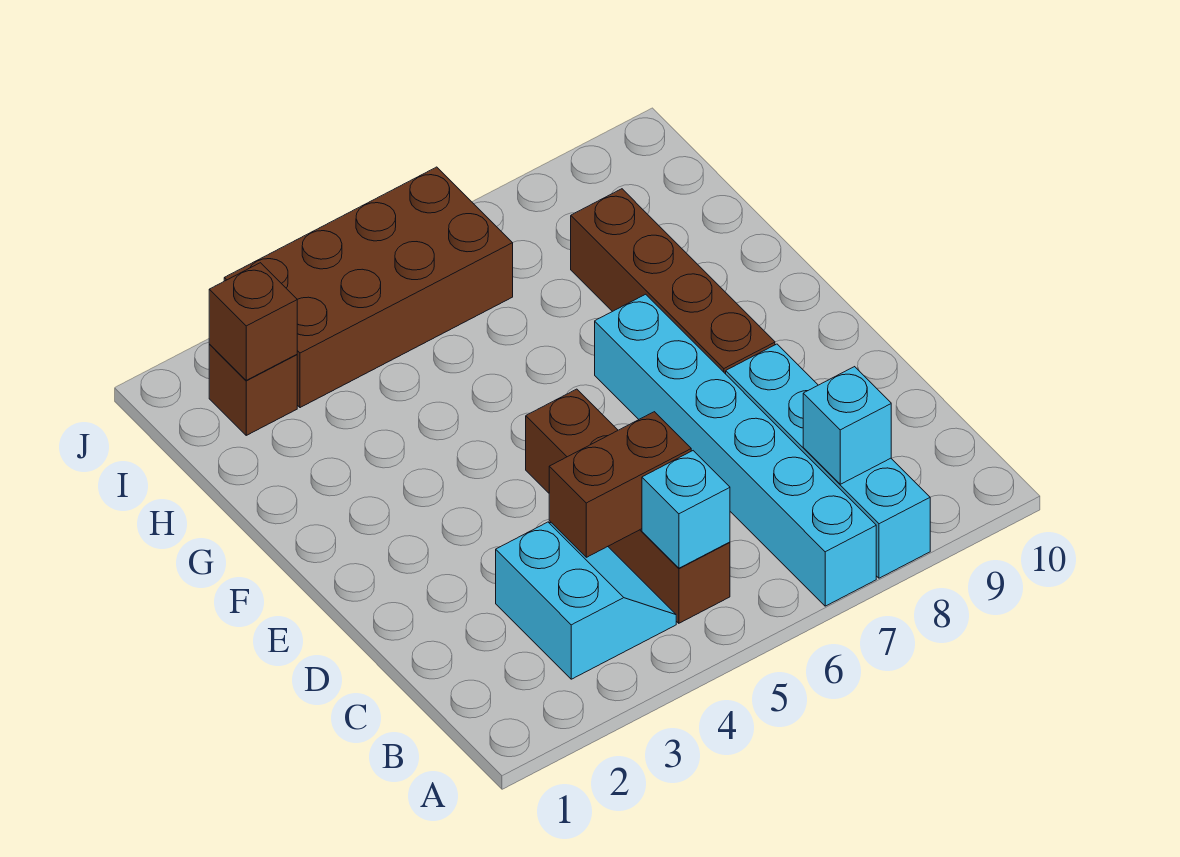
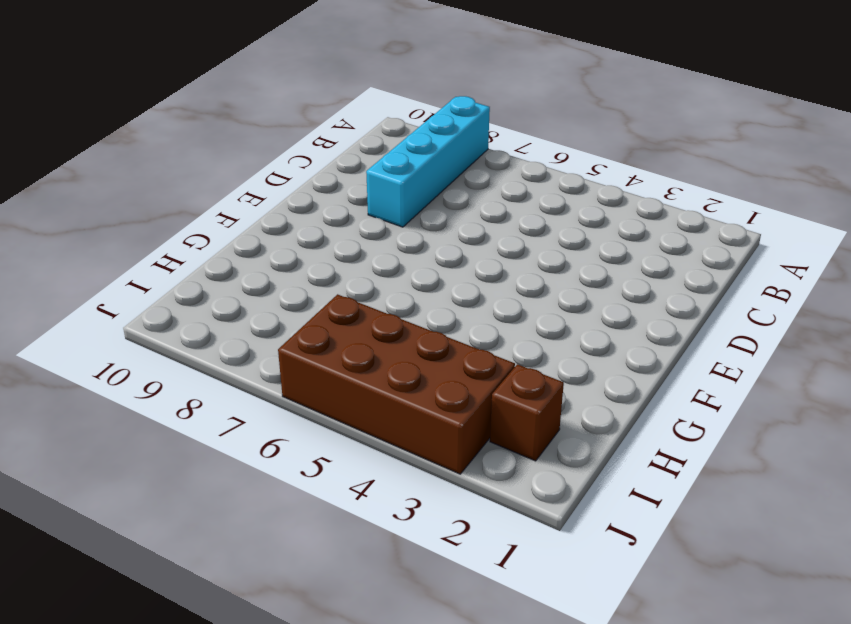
none -> cyan brick A7:F7 level 1
none -> cyan slope B3:C4 level 1 top 3

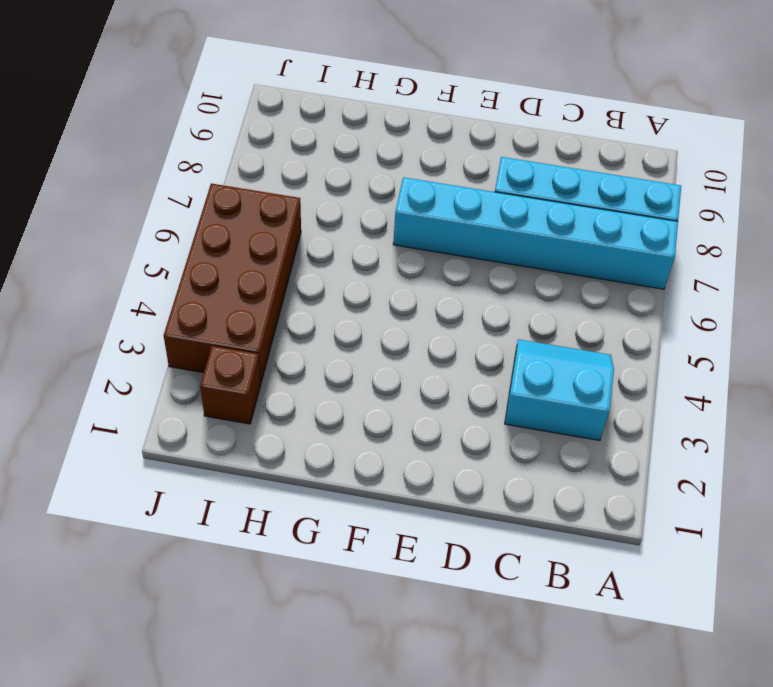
none -> brown brick B5:E5 level 1
none -> brown brick E8:H8 level 1

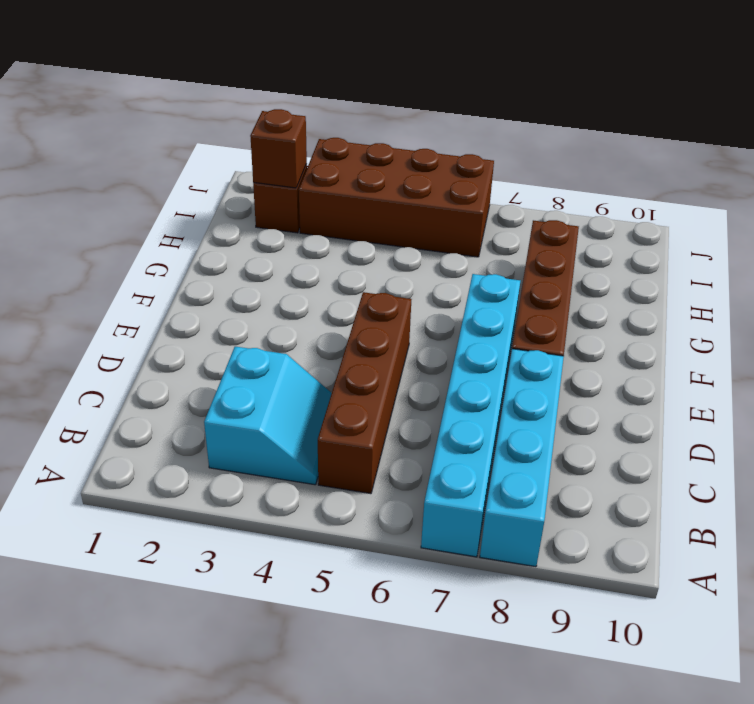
none -> cyan brick B5 level 2
none -> cyan brick B8 level 2

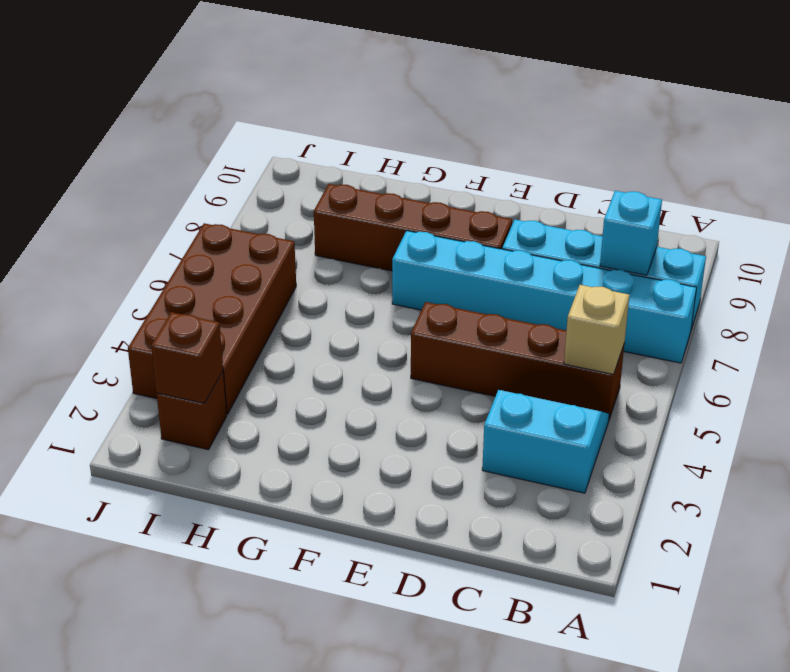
tan brick B5 level 2 -> cyan brick B5 level 2
none -> brown brick C4:C5 level 2

